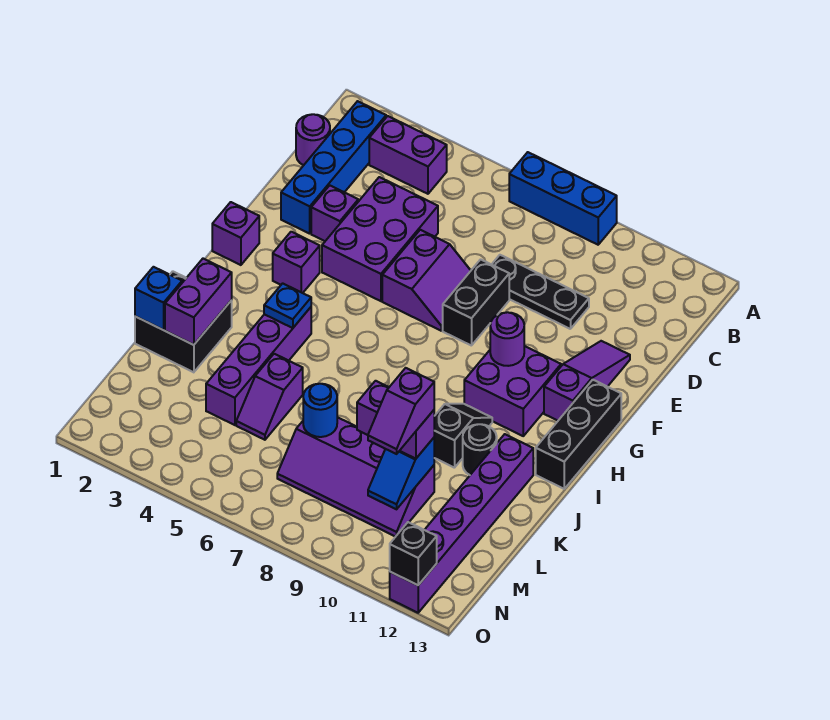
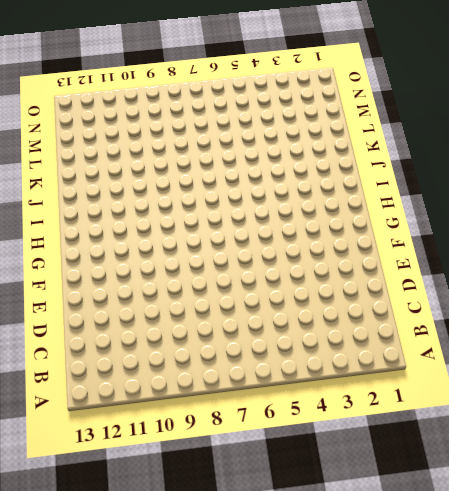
none -> blue brick A7:A9 level 1
none -> blue brick B2:E2 level 1
none -> purple brick B3:B4 level 1
none -> purple round brick C1 level 1

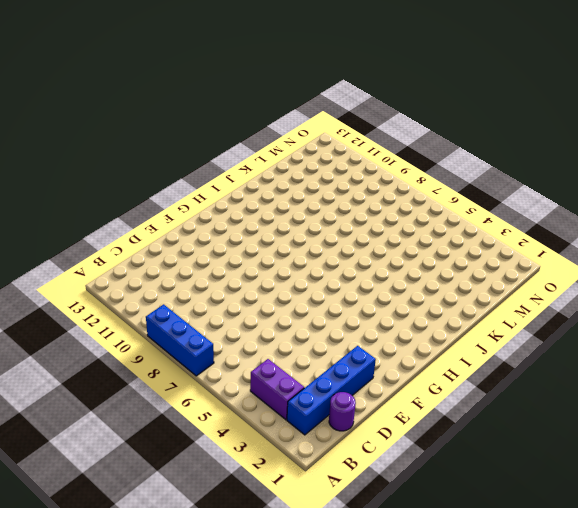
none -> purple brick D4:F5 level 1
none -> black plate D8:D10 level 1
none -> purple brick E3 level 1
none -> purple slope E6:F7 level 1 top 6

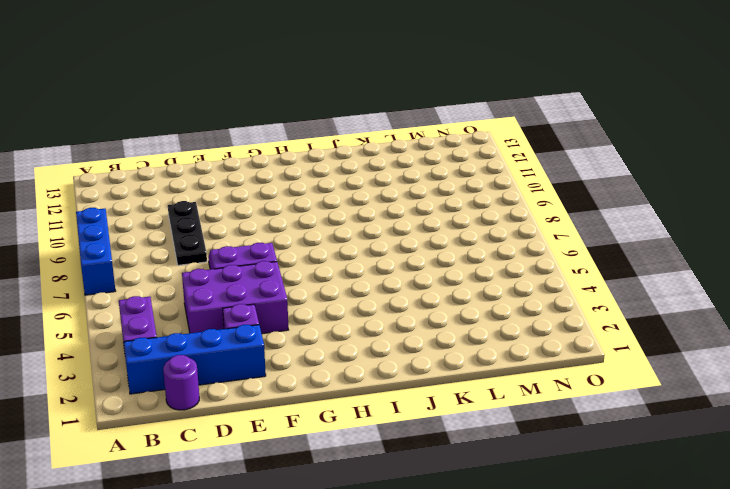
none -> black brick E8:F8 level 1
none -> purple slope E12:G12 level 1 top G
none -> purple brick G1 level 1
none -> purple brick G3 level 1

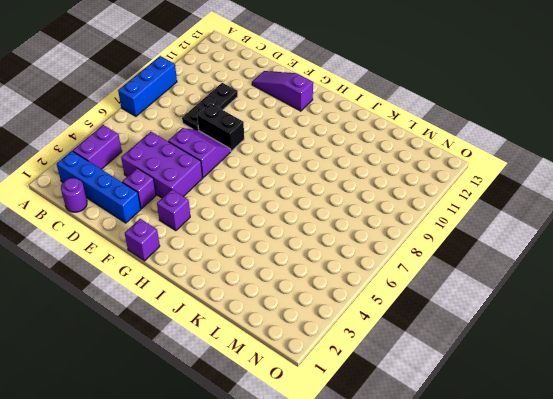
none -> purple brick G10:H11 level 1
none -> black brick G13:I13 level 1
none -> purple brick I4:L4 level 1
none -> black slope I10:J10 level 1 top J

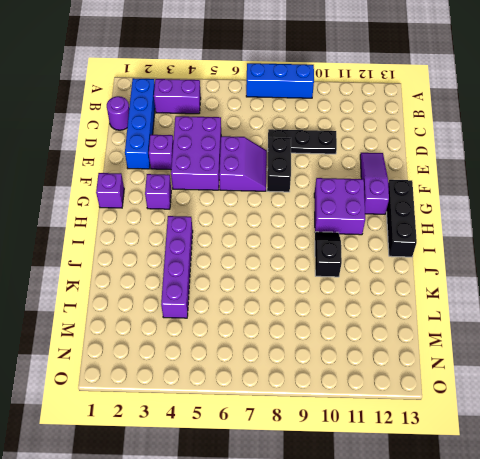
none -> black brick J1:K2 level 1
none -> black round brick J11 level 1
none -> purple brick J12:O12 level 1
none -> purple slope K5:L5 level 1 top K

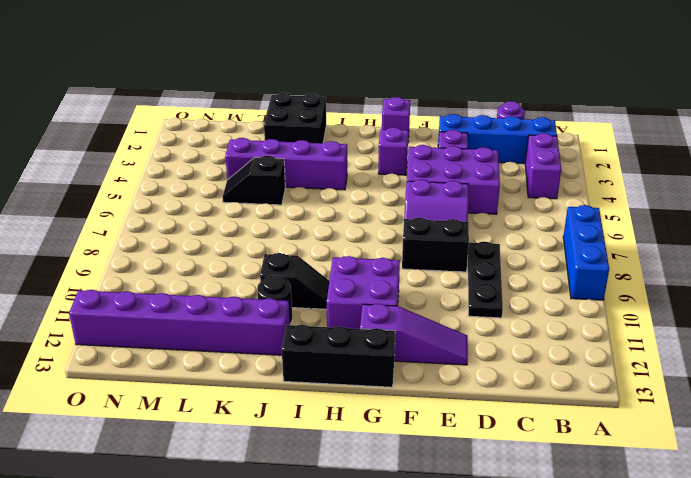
black slope K5:L5 level 1 top K -> purple slope K5:L5 level 1 top K
none -> purple slope L7:M10 level 1 top L
none -> purple round brick G10 level 2
none -> blue plate I4 level 2
none -> purple brick J2:K2 level 2

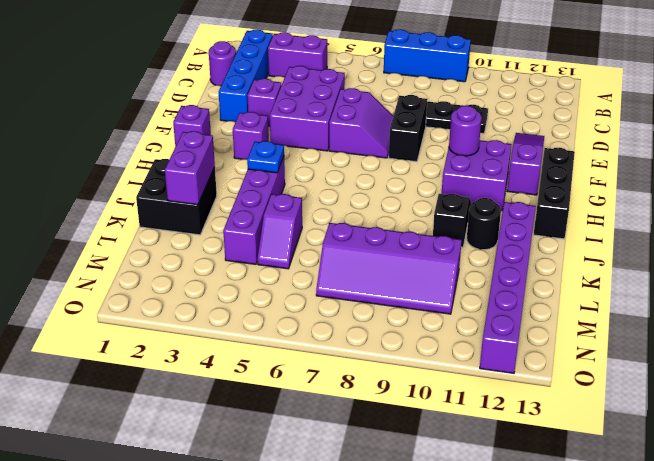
none -> blue brick K1 level 2
none -> blue round brick L7 level 2
none -> blue slope L10:M10 level 2 top L
none -> black brick O12 level 2

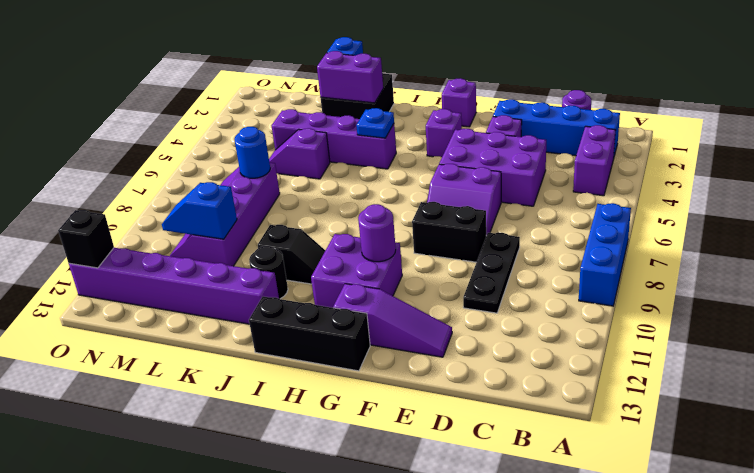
none -> purple brick L9:L10 level 3
none -> purple slope L10:M10 level 4 top L

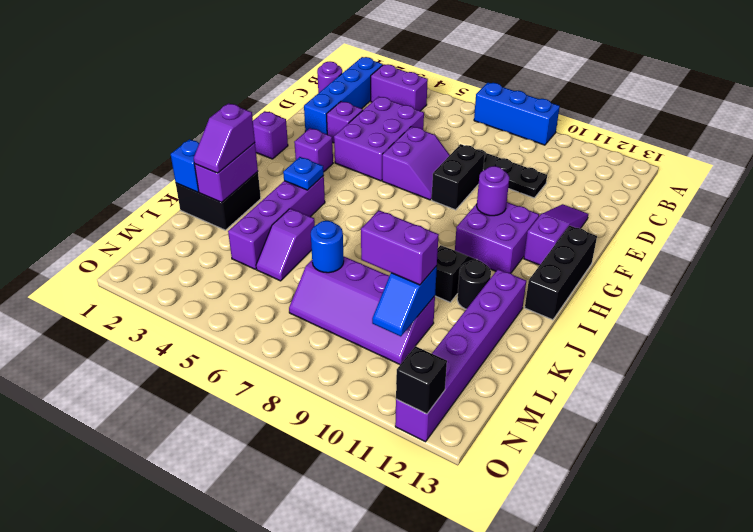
purple slope J2:K2 level 3 top J -> purple slope L10:M10 level 4 top L

